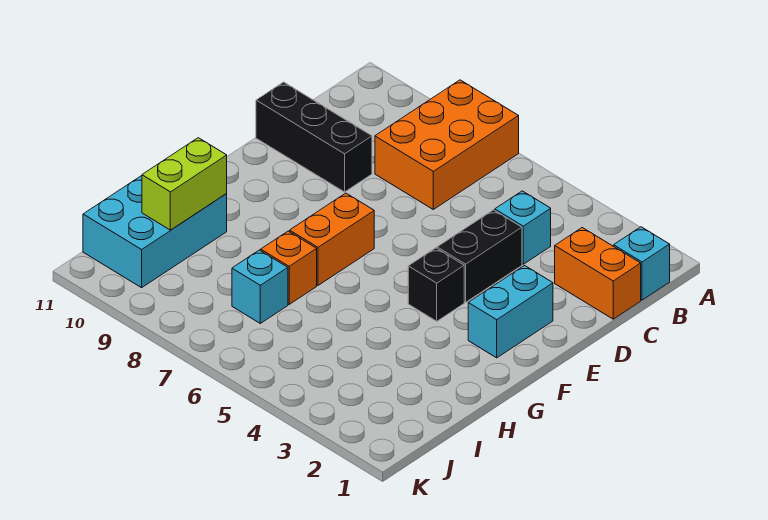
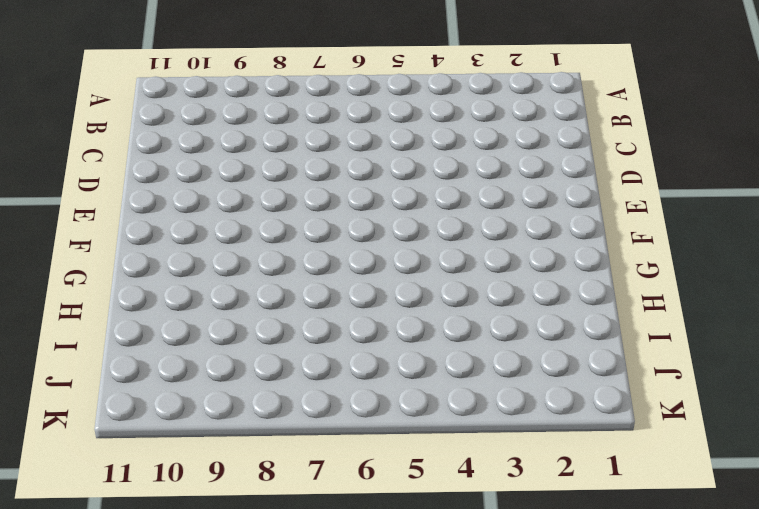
none -> orange brick A7:C8 level 1
none -> cyan brick B1 level 1
none -> orange brick C1:C2 level 1

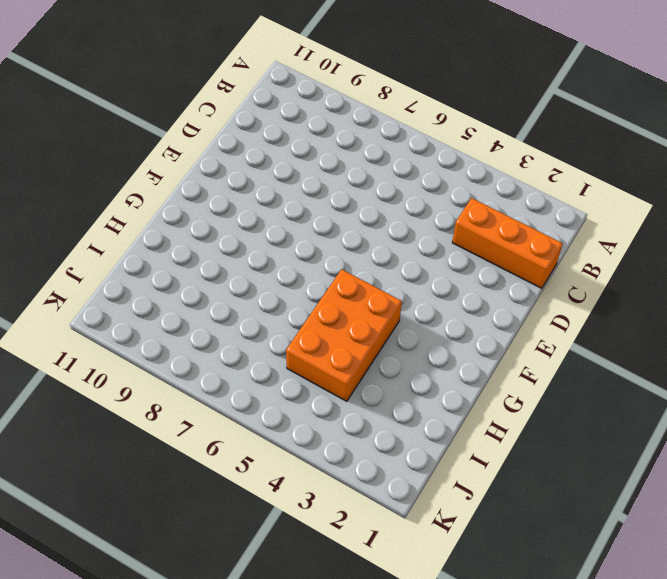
orange brick C1:C3 level 1 -> orange brick C1:C2 level 1
orange brick G4:I5 level 1 -> orange brick A7:C8 level 1
none -> cyan brick B1 level 1
none -> cyan brick C4 level 1
none -> black brick D4:E4 level 1

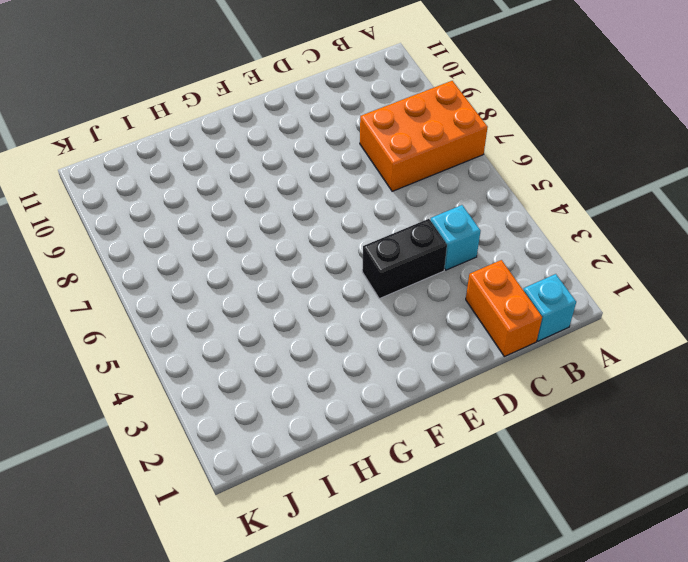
none -> black brick D9:D11 level 1
none -> cyan brick E2:F2 level 1
none -> black brick F4 level 1

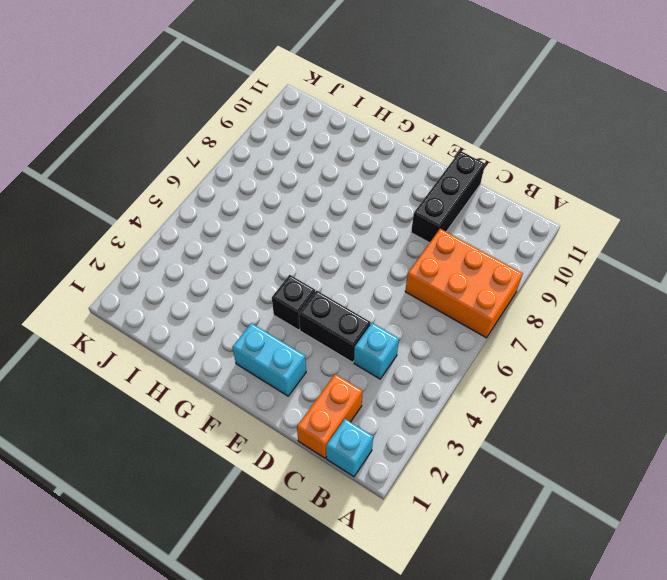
none -> orange brick F7:G7 level 1
none -> orange brick H7 level 1
none -> cyan brick H10:J11 level 1

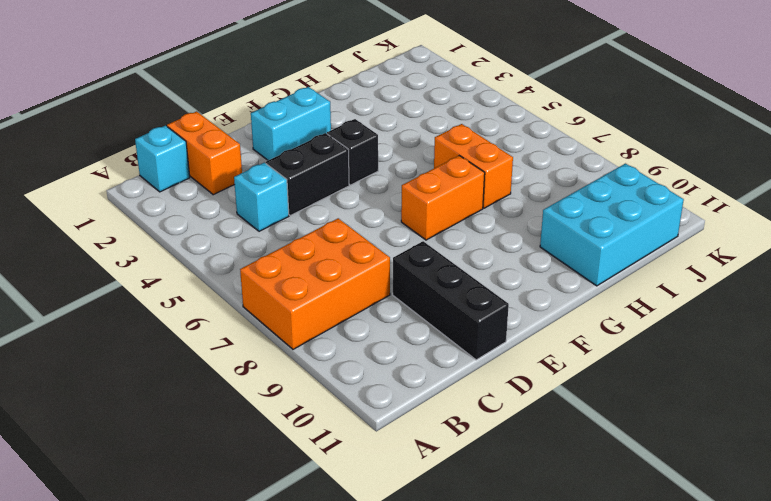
orange brick H6:H7 level 1 -> orange brick H7 level 1
none -> cyan brick I7 level 1
none -> lime brick H10:I10 level 2

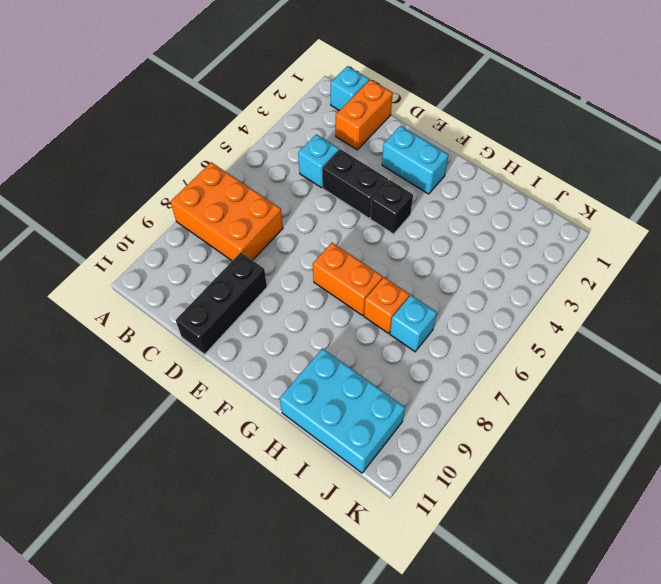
none -> lime brick H10:I10 level 2

